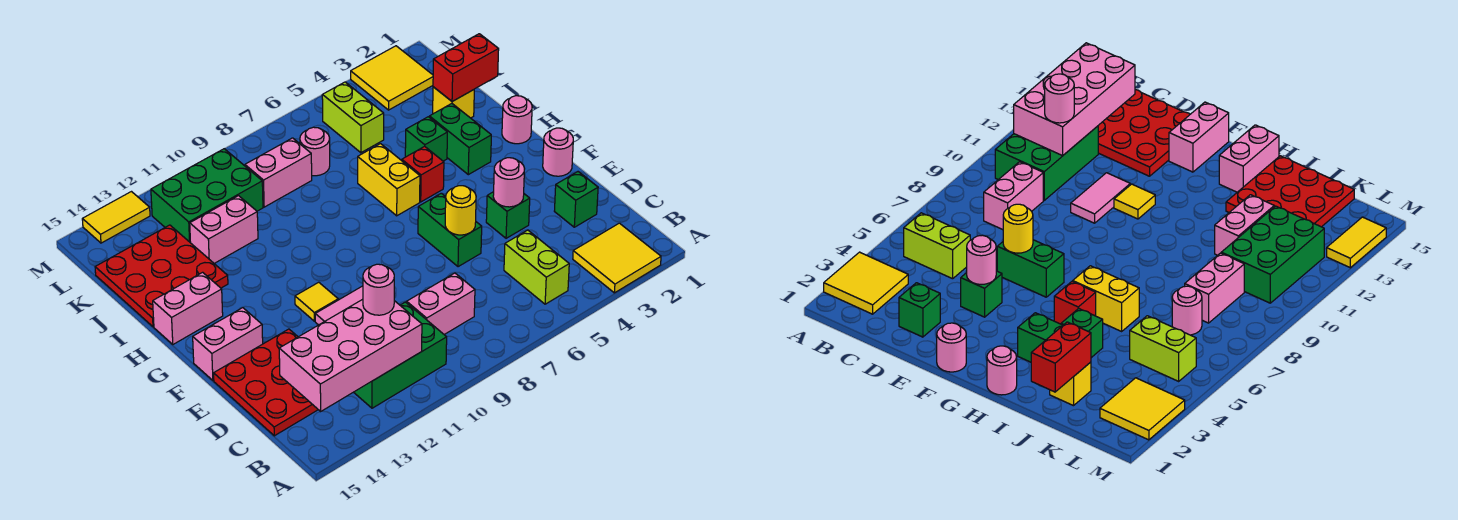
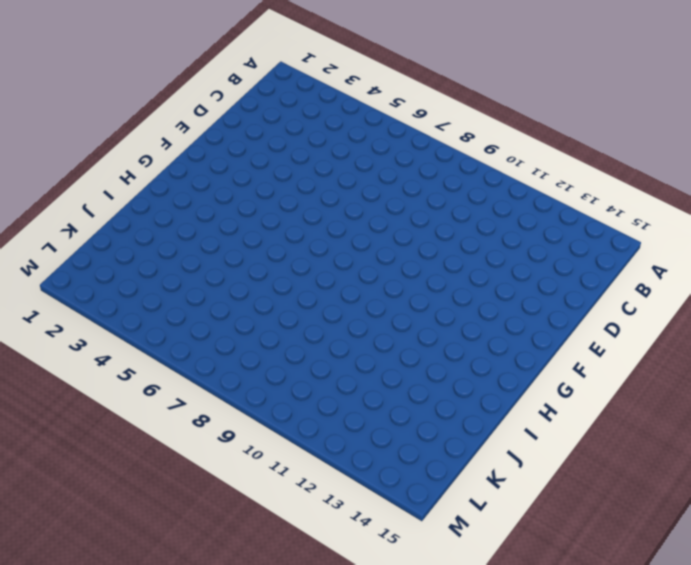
none -> yellow tile A2:B3 level 1
none -> lime brick B5:C5 level 1
none -> green brick B10:C12 level 1
none -> pink brick C8:C9 level 1

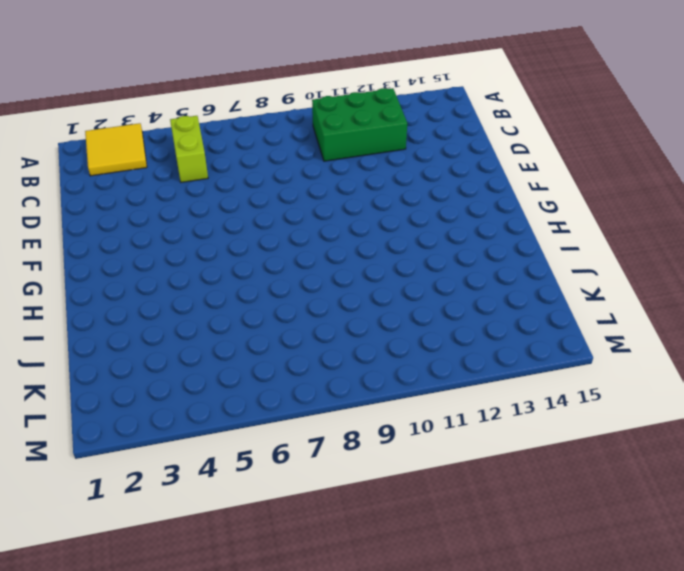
none -> pink brick C8:C9 level 1
none -> red plate C13:E15 level 1
none -> green brick D2 level 1
none -> green brick E4 level 1

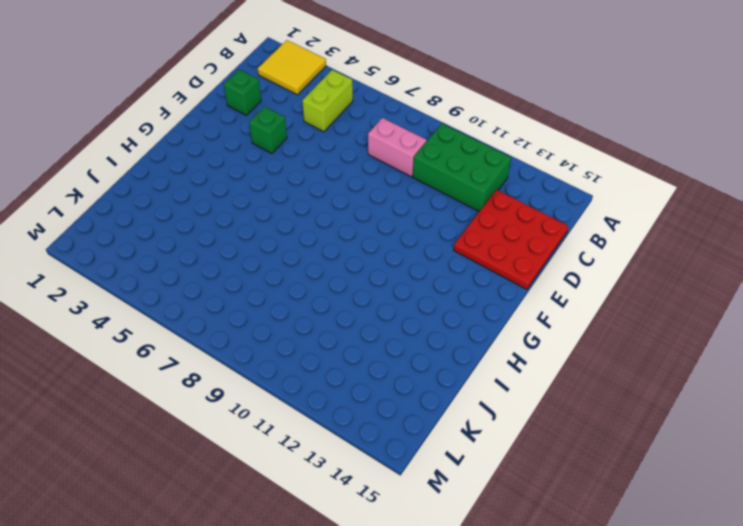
none -> green brick E6:F6 level 1
none -> pink tile E10:E11 level 1
none -> pink round brick F1 level 1
none -> yellow tile F11 level 1

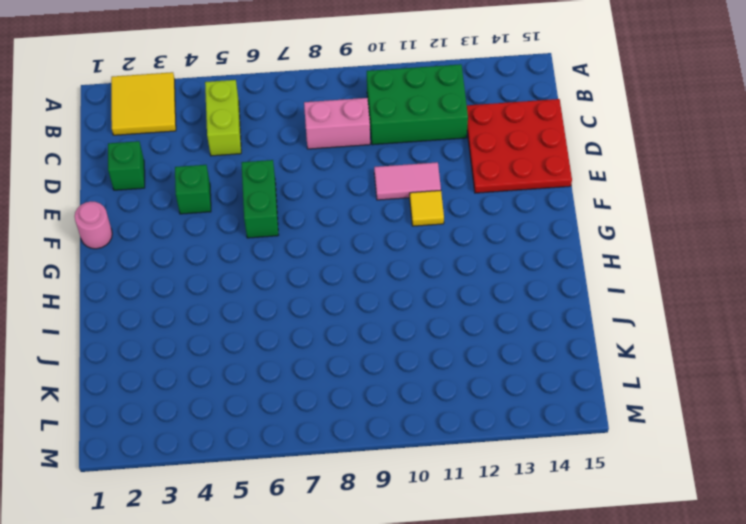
none -> pink brick F14:F15 level 1
none -> pink round brick H1 level 1
none -> green brick H3:I3 level 1
none -> red brick H5 level 1

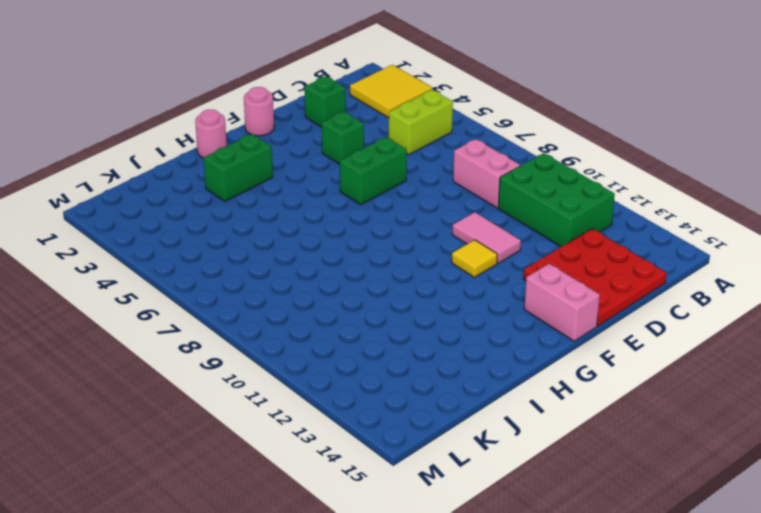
none -> red brick H5 level 1
none -> yellow brick H6:I6 level 1
none -> pink brick H14:H15 level 1
none -> green brick I4 level 1

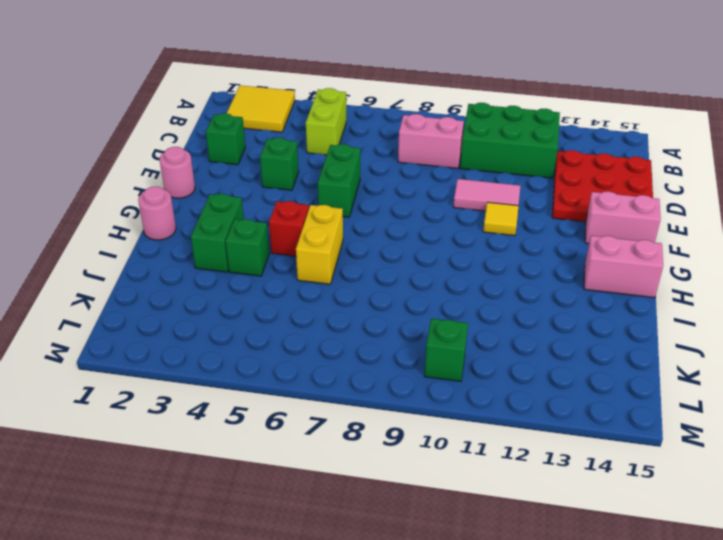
green brick L10 level 1 -> green brick K10:L12 level 1
none -> red plate I13:K15 level 1
none -> yellow brick J2 level 1
none -> pink brick J11:J12 level 1
none -> lime brick K5:L5 level 1

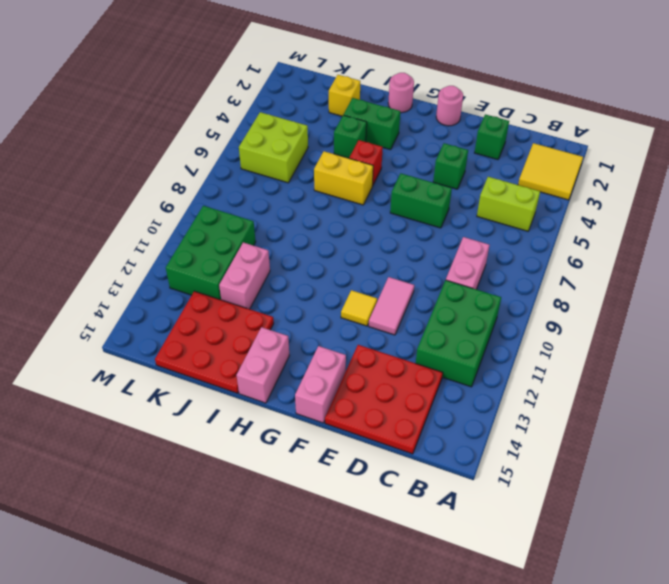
lime brick K5:L6 level 1 -> lime brick K5:L5 level 1
none -> pink round brick K7 level 1
none -> pink brick K8:K9 level 1
none -> yellow tile L2:M3 level 1
none -> yellow tile M13:M14 level 1

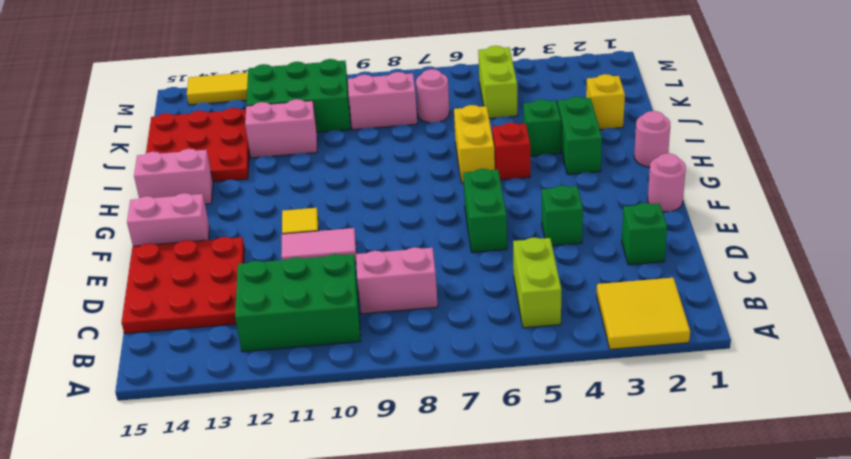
none -> yellow tile L2:M3 level 1
none -> pink brick B11:C14 level 2
none -> pink round brick E4 level 2
none -> yellow round brick E6 level 2

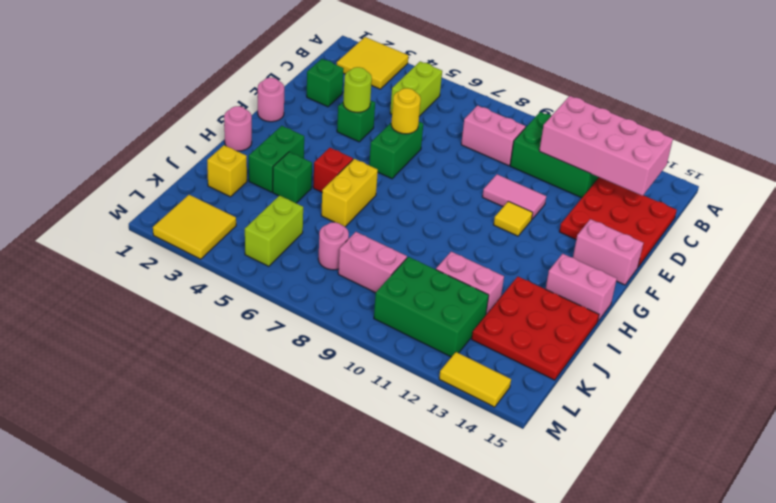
lime round brick E4 level 2 -> pink round brick E4 level 2
none -> red brick J1:J2 level 2
none -> pink round brick C11 level 3

